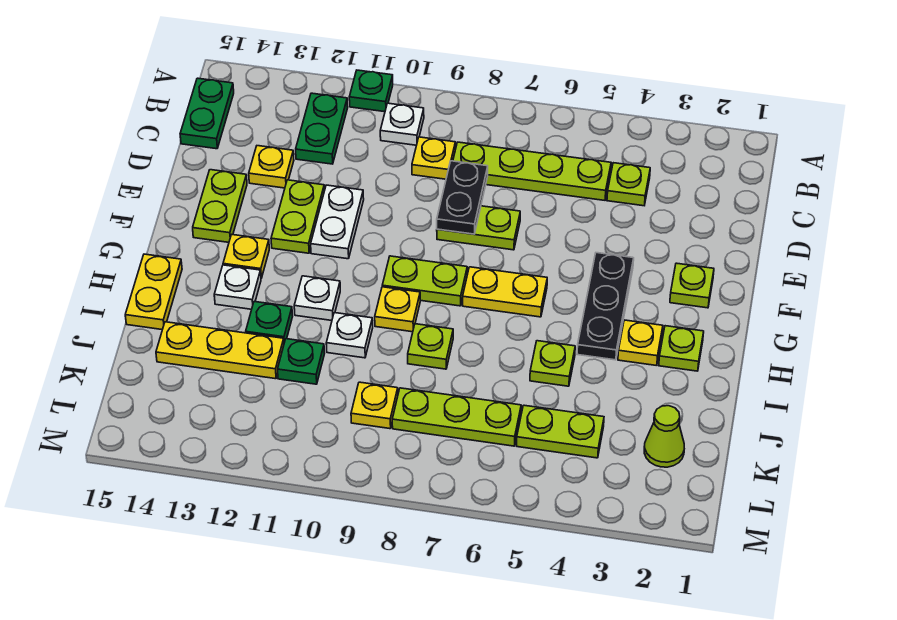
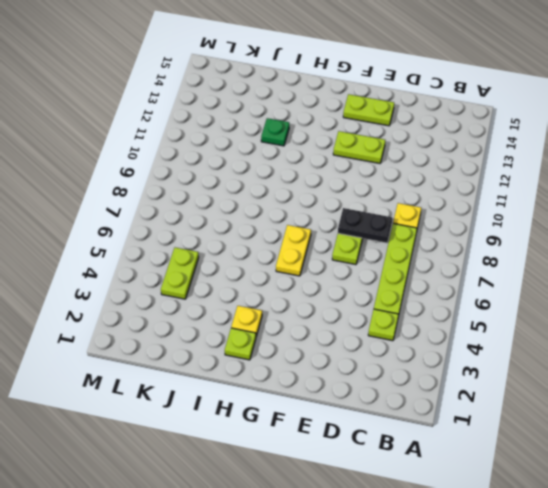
none -> green plate A11 level 1
none -> white plate B10 level 1
none -> green plate B12:C12 level 1
none -> green plate B15:C15 level 1

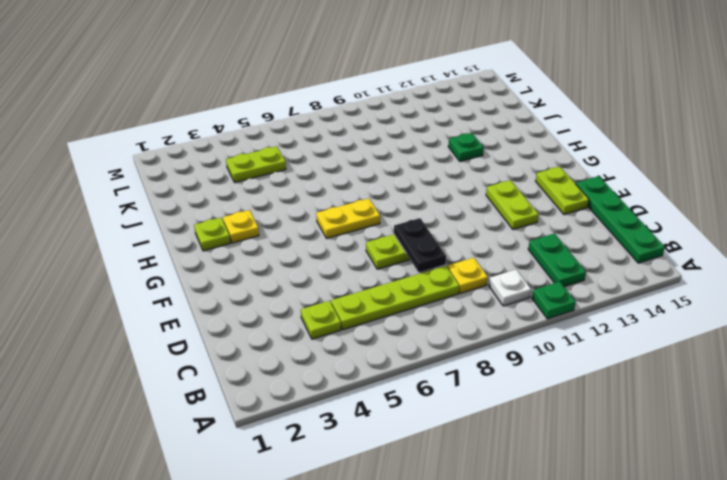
green plate B15:E15 level 1 -> green plate B15:C15 level 1
none -> yellow plate D13 level 1
none -> white plate E11:F11 level 1
none -> lime plate F2 level 1
none -> black plate F4:H4 level 1

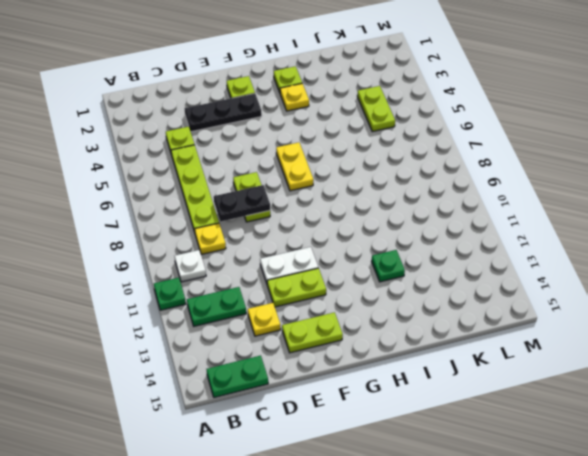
black plate D3:F3 level 1 -> black plate F4:H4 level 1
none -> lime plate G8:G9 level 1
none -> yellow plate G13 level 1
none -> yellow plate H9 level 1
none -> white plate H11 level 1

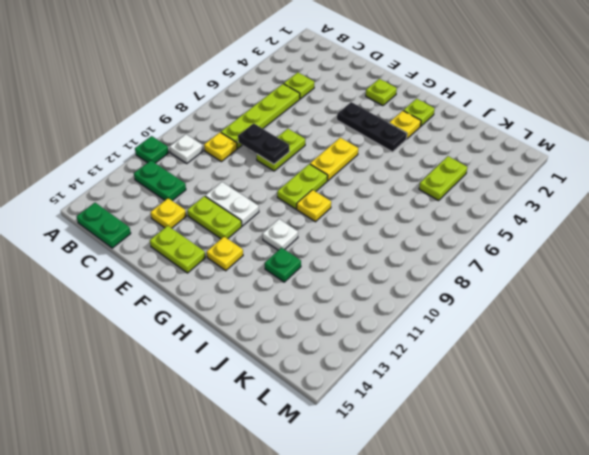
none -> white plate H13 level 1
none -> yellow plate H15:I15 level 1
none -> lime plate I5 level 1
none -> lime plate I8 level 1

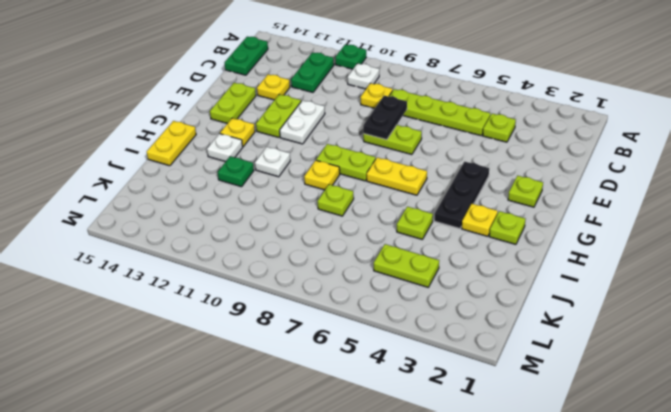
none -> white plate I10 level 1
none -> green plate J11 level 1
none -> yellow plate J12:J14 level 1
none -> lime cone K2 level 1

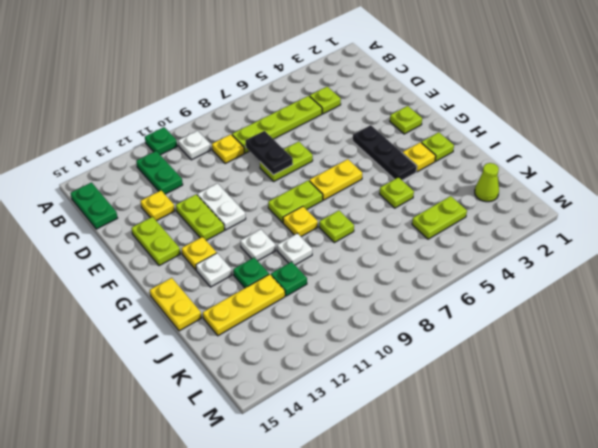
none -> lime plate K6:K8 level 1
none -> yellow plate K9 level 1

